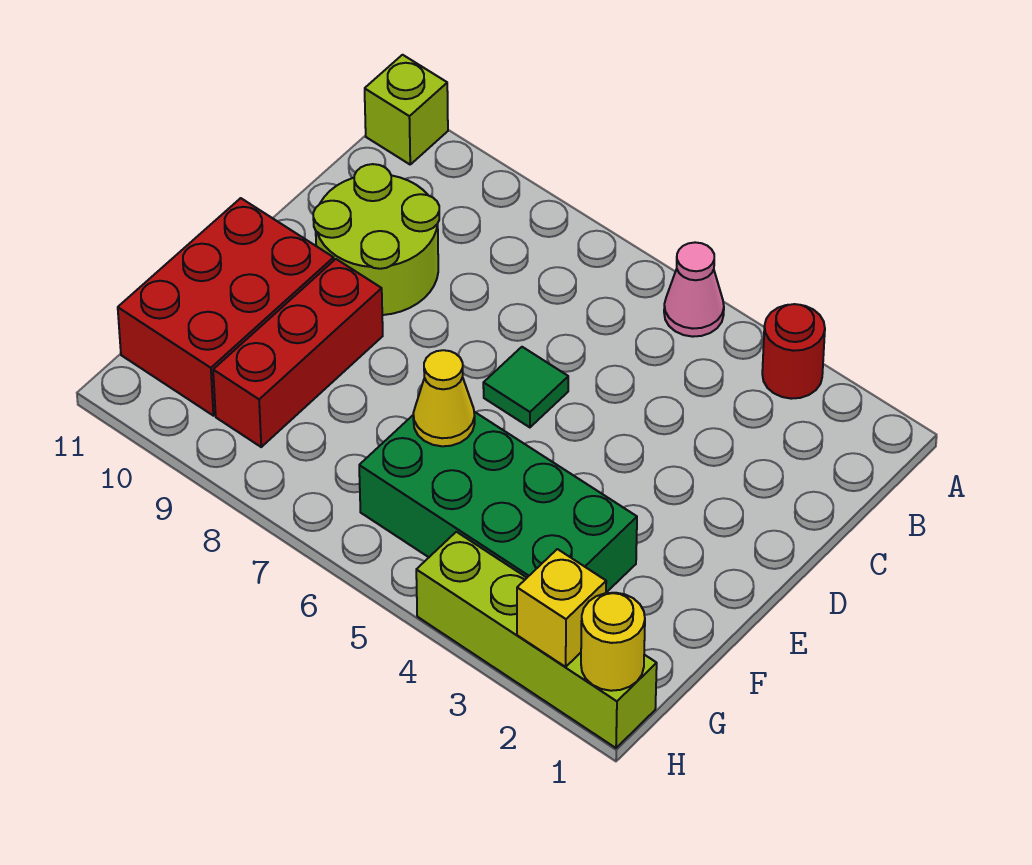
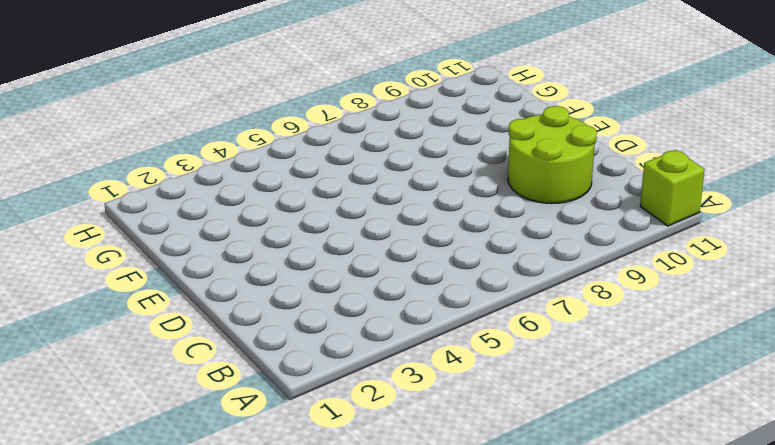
none -> red round brick A3 level 1
none -> pink cone A5 level 1
none -> green tile D6 level 1

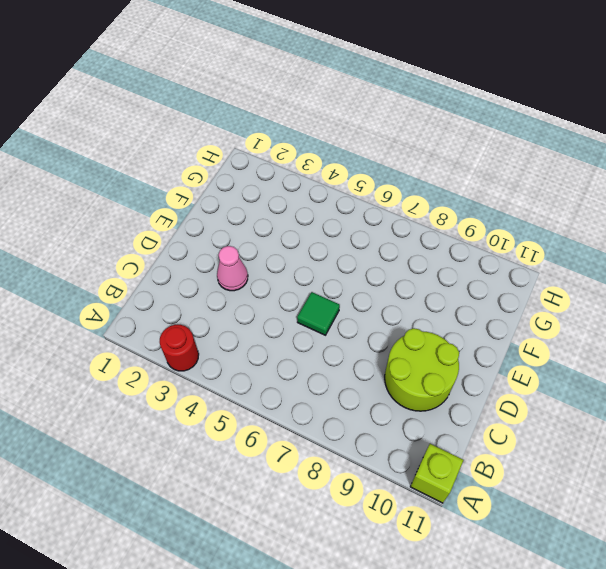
pink cone D3 level 1 -> pink cone A5 level 1
none -> red brick E9:G9 level 1
none -> red brick E10:G11 level 1
none -> green brick F3:G6 level 1

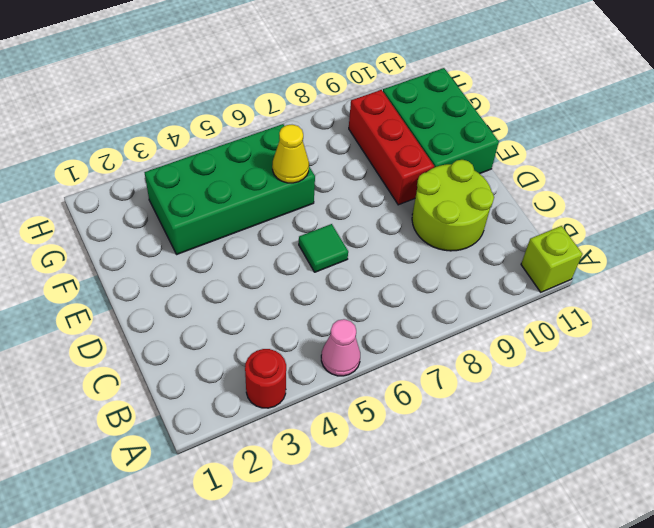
green brick E10:G11 level 1 -> red brick E10:G11 level 1
none -> lime brick H1:H4 level 1
none -> yellow round brick H1 level 2
none -> yellow brick H2 level 2

